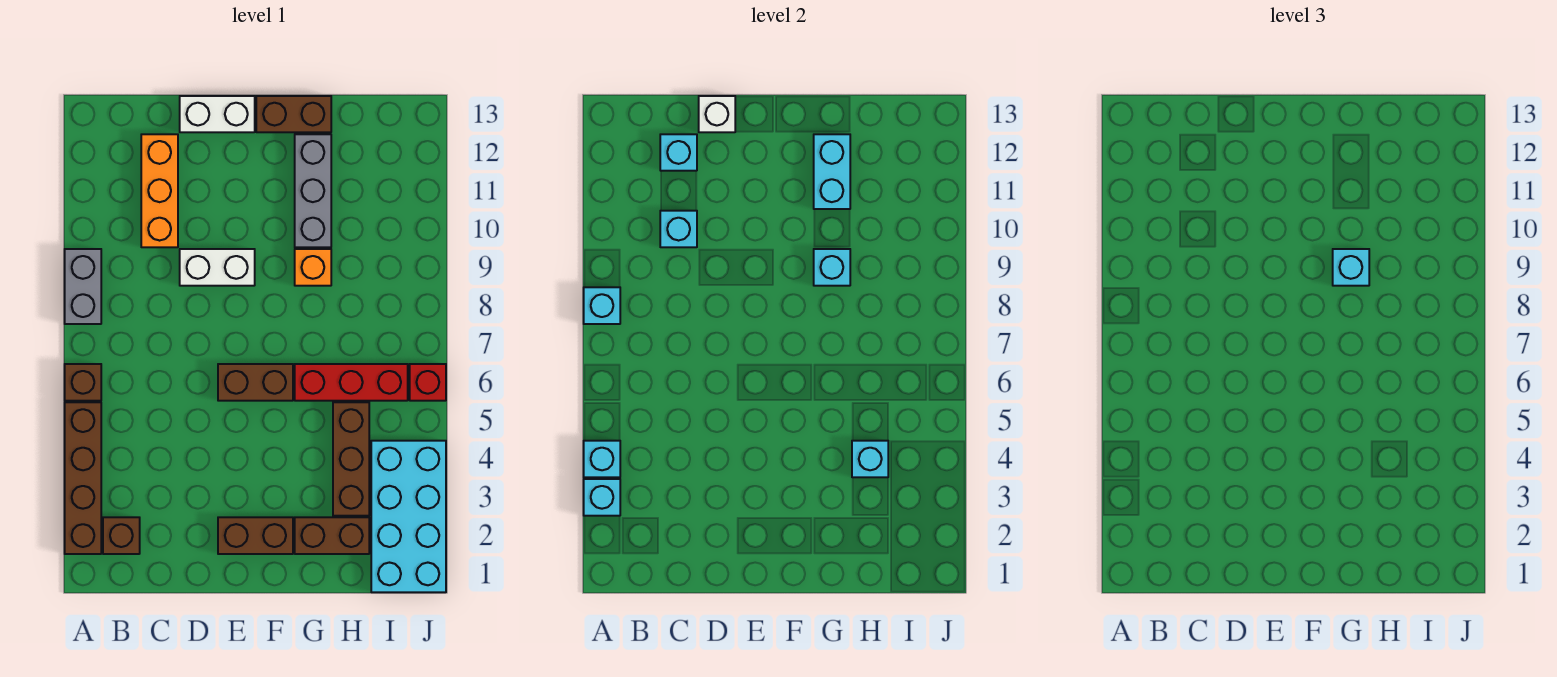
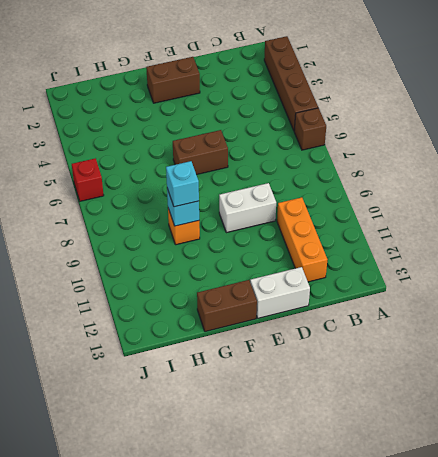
none -> grey brick A8:A9 level 1
none -> brown brick B2 level 1
none -> brown brick G2:H2 level 1

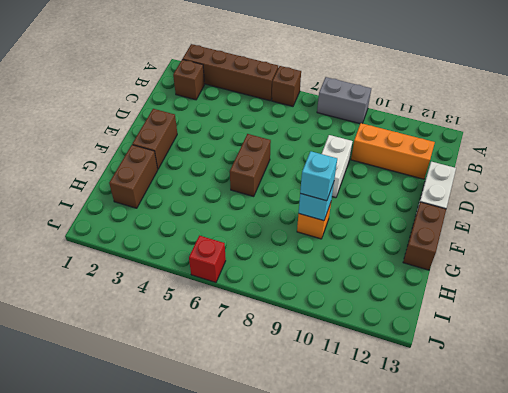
none -> red brick G6:I6 level 1
none -> grey brick G10:G12 level 1
none -> brown brick H3:H5 level 1

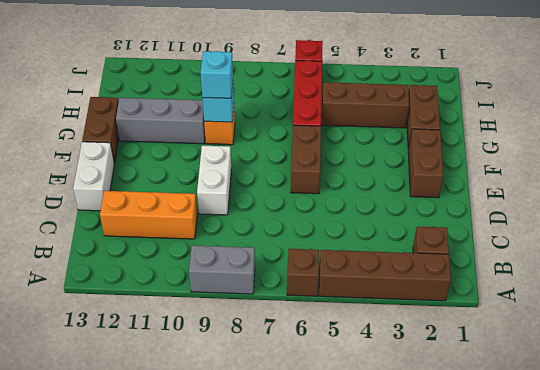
none -> cyan brick I1:J4 level 1
none -> cyan brick A3 level 2
none -> cyan brick A4 level 2

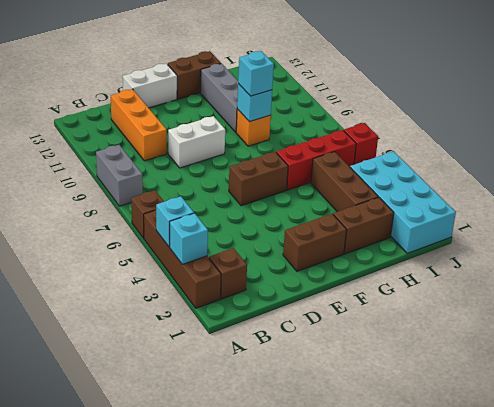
none -> cyan brick A8 level 2
none -> cyan brick C10 level 2
none -> cyan brick C12 level 2

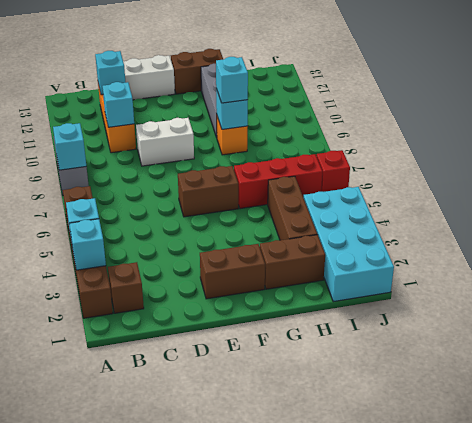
none -> white brick D13 level 2
none -> cyan brick G11:G12 level 2
none -> cyan brick H4 level 2

